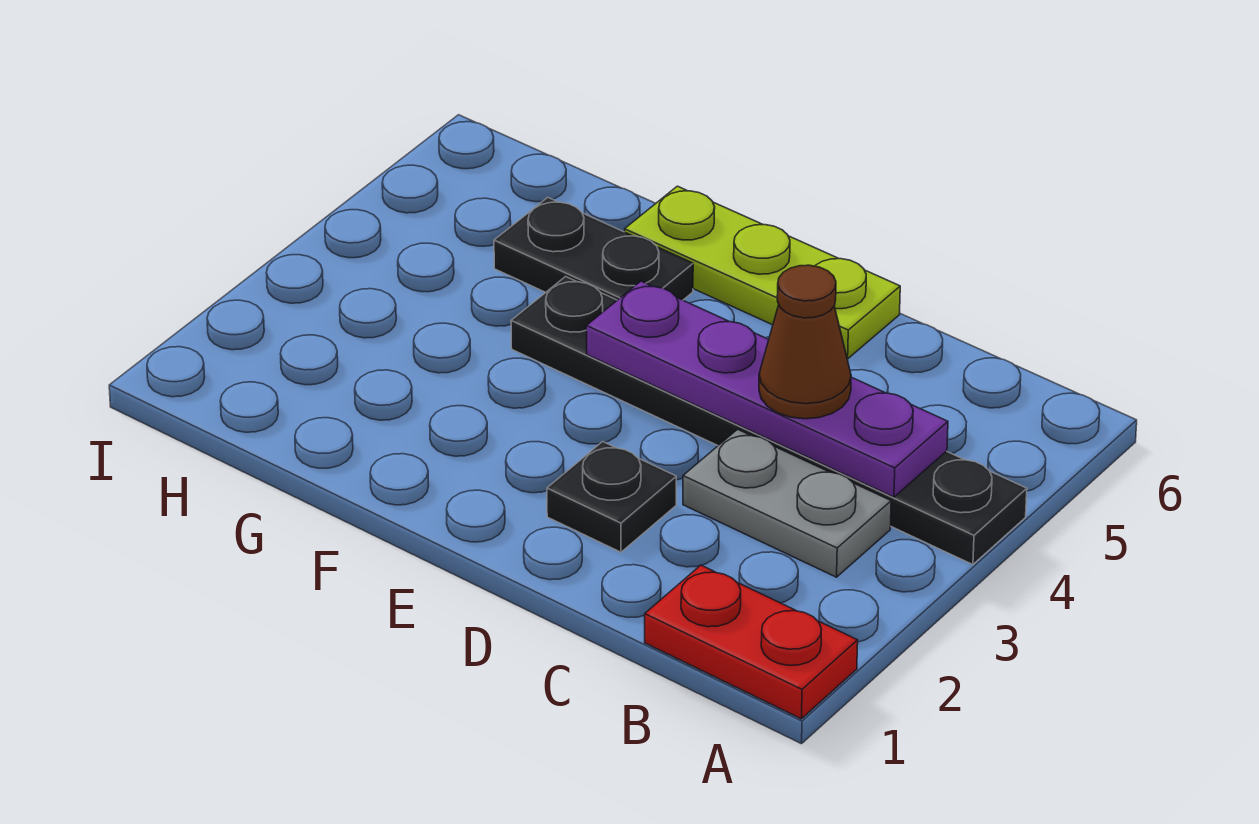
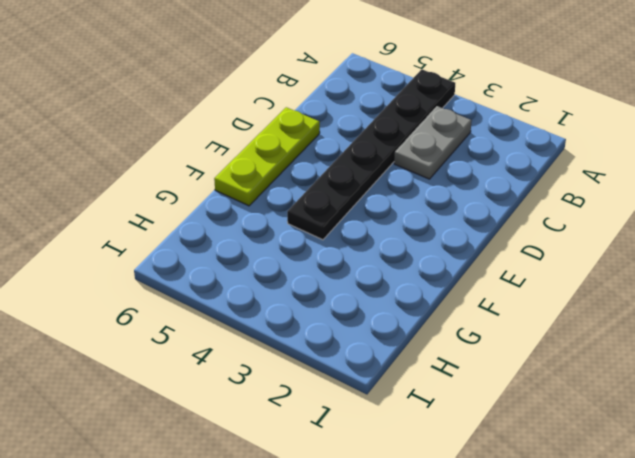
none -> red plate A1:B1 level 1
none -> black plate D2 level 1

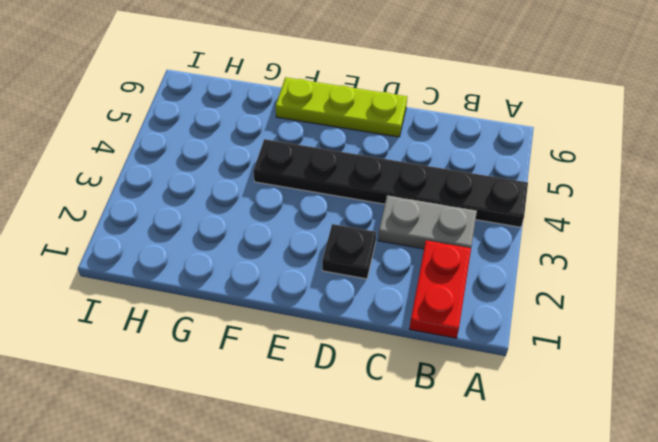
red plate B1:B2 level 1 -> red plate A1:B1 level 1
none -> black plate F5:G5 level 1
none -> purple plate B4:E4 level 2

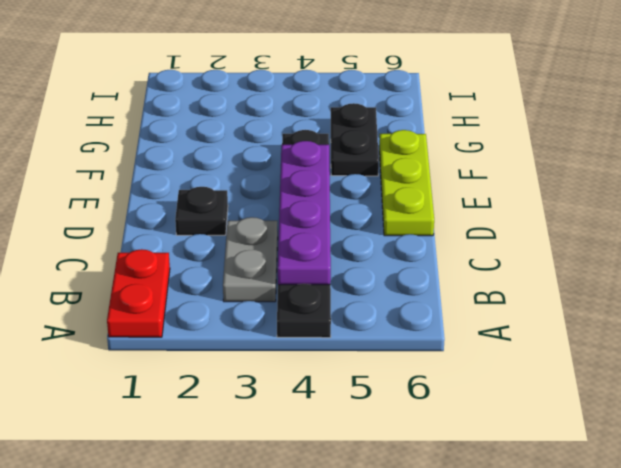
none -> brown cone C4 level 3

